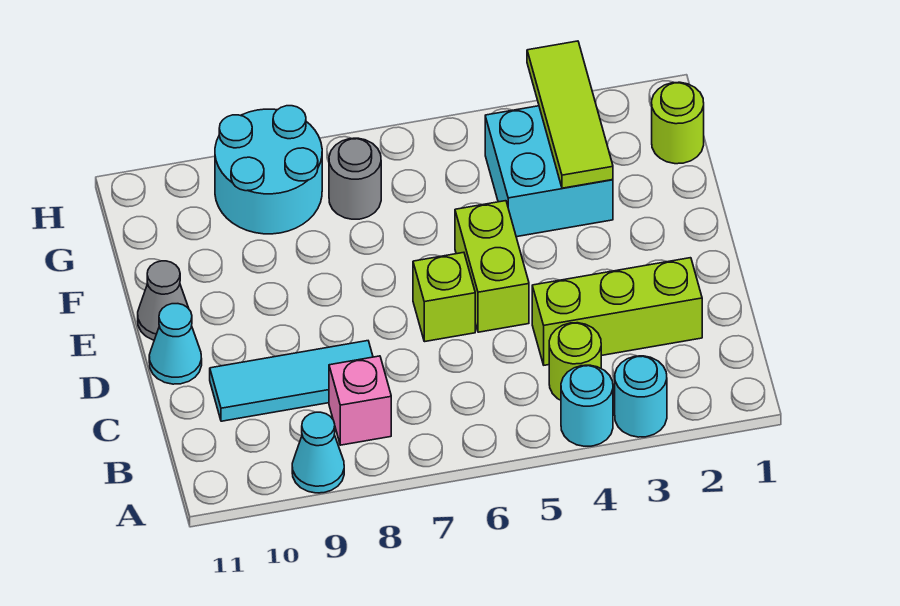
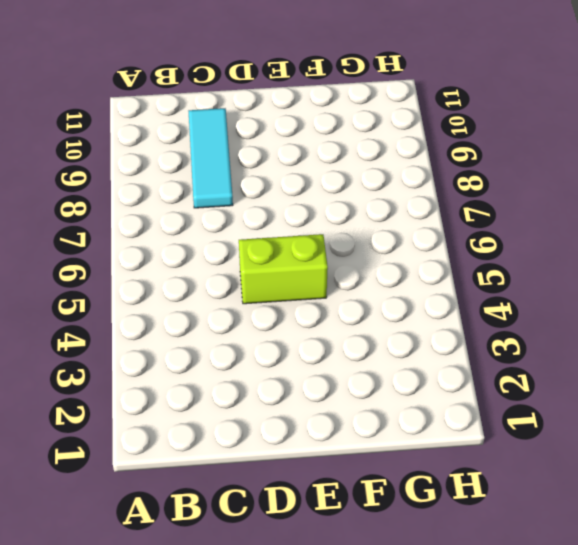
none -> cyan round brick A3 level 1
none -> cyan round brick A4 level 1
none -> cyan cone A9 level 1

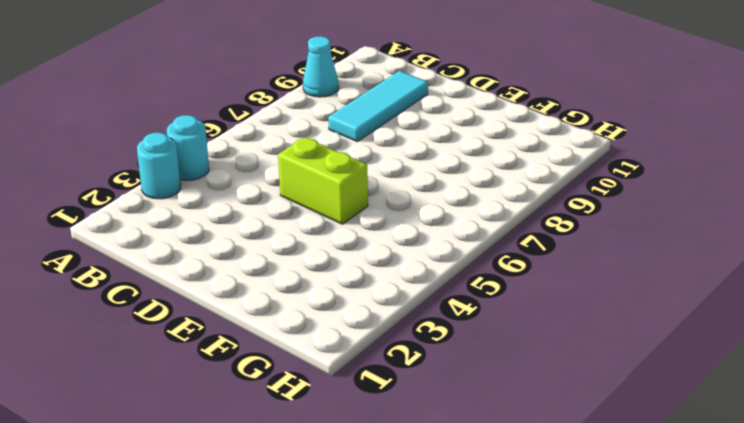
none -> lime round brick B4 level 1
none -> pink brick B8 level 1
none -> lime brick C2:C4 level 1

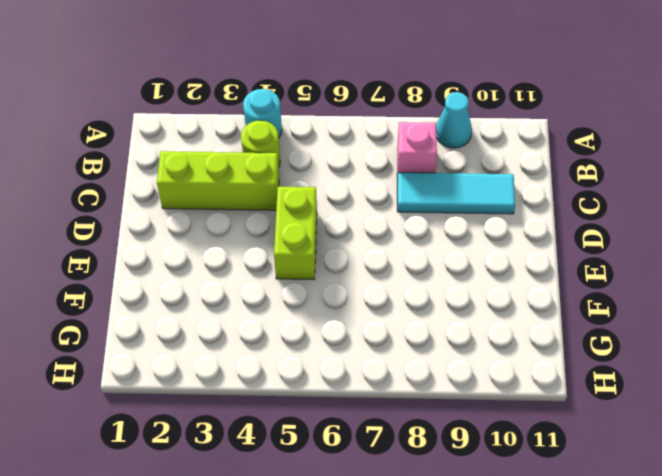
none -> cyan round brick A3 level 1
none -> lime brick D6 level 1
none -> cyan cone D11 level 1

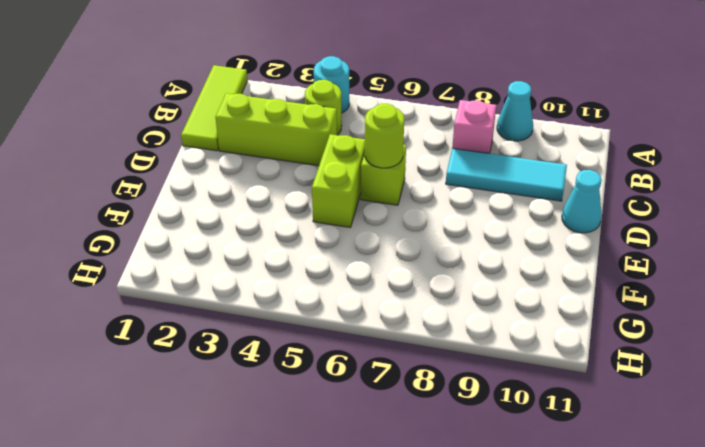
lime tile A1:C1 level 1 -> lime tile F3:H3 level 2
lime round brick D6 level 2 -> lime round brick G1 level 1
none -> cyan round brick A3 level 1
none -> grey cone E11 level 1
none -> cyan brick F3:G4 level 1

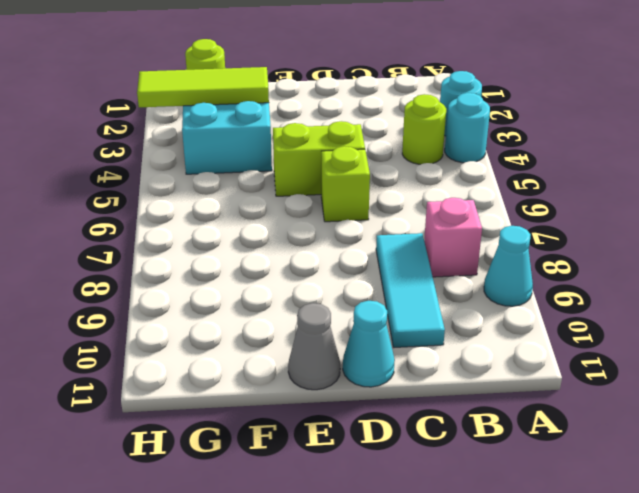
none -> lime brick C2:C4 level 1
none -> grey round brick G7 level 1
none -> cyan round brick G8:H9 level 1

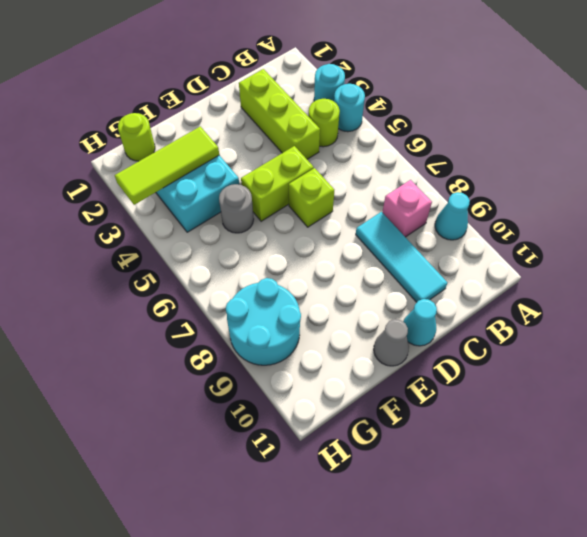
grey round brick F5 level 1 -> grey round brick G7 level 1

